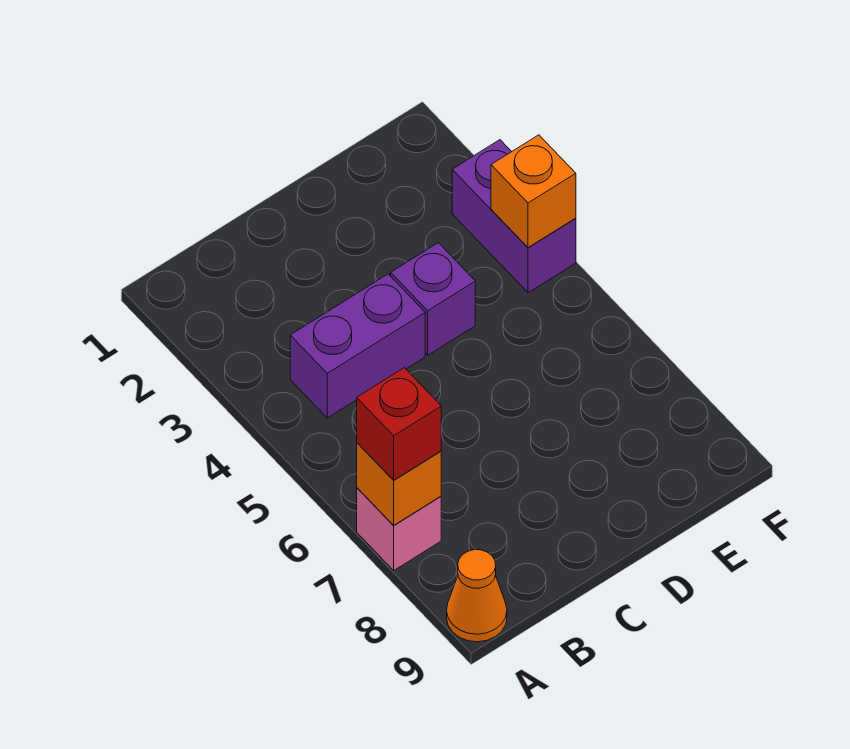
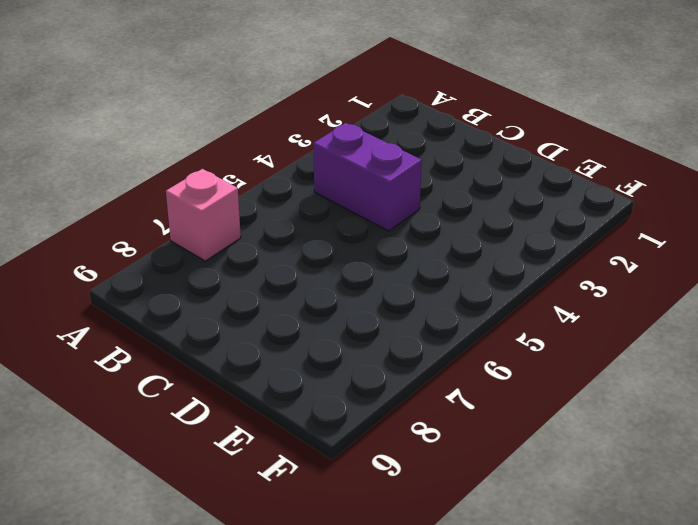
none -> orange cone A9 level 1
none -> purple brick D4 level 1

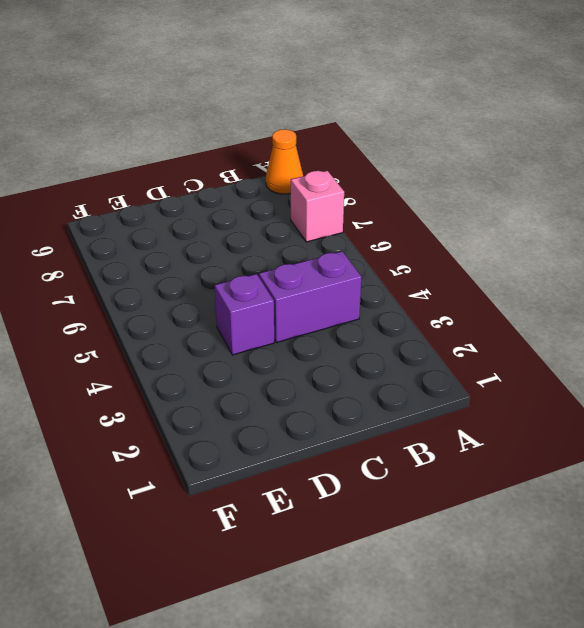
none -> purple brick F3:F4 level 1
none -> orange brick A7 level 2

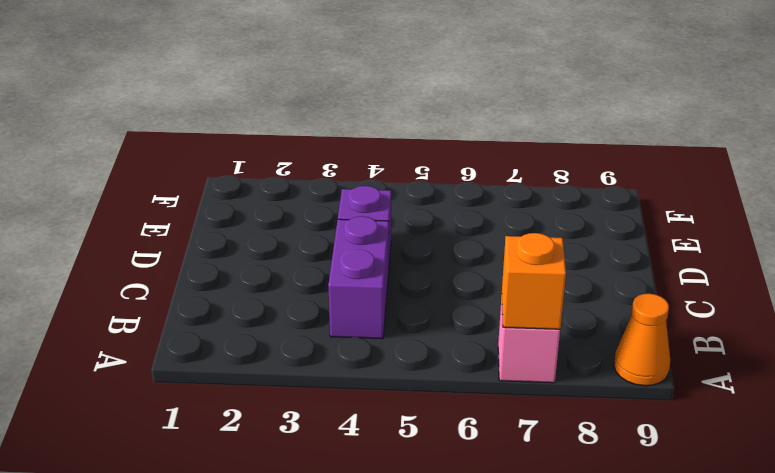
none -> purple brick F3:F4 level 1
none -> orange brick F4 level 2

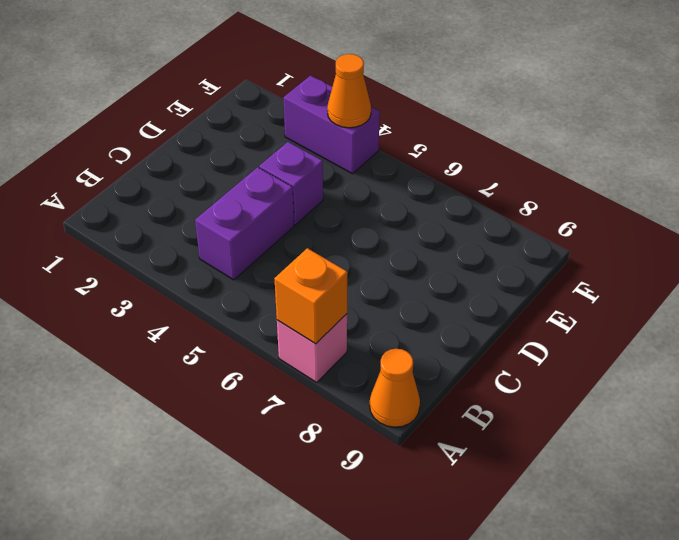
orange cone F4 level 2 -> orange brick F4 level 2
none -> red brick A7 level 3

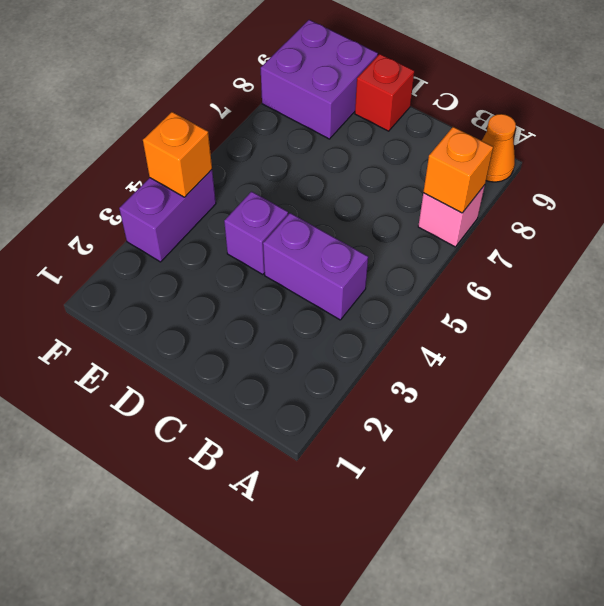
red brick D9 level 1 -> red brick A7 level 3
purple brick E8:F9 level 1 -> none

